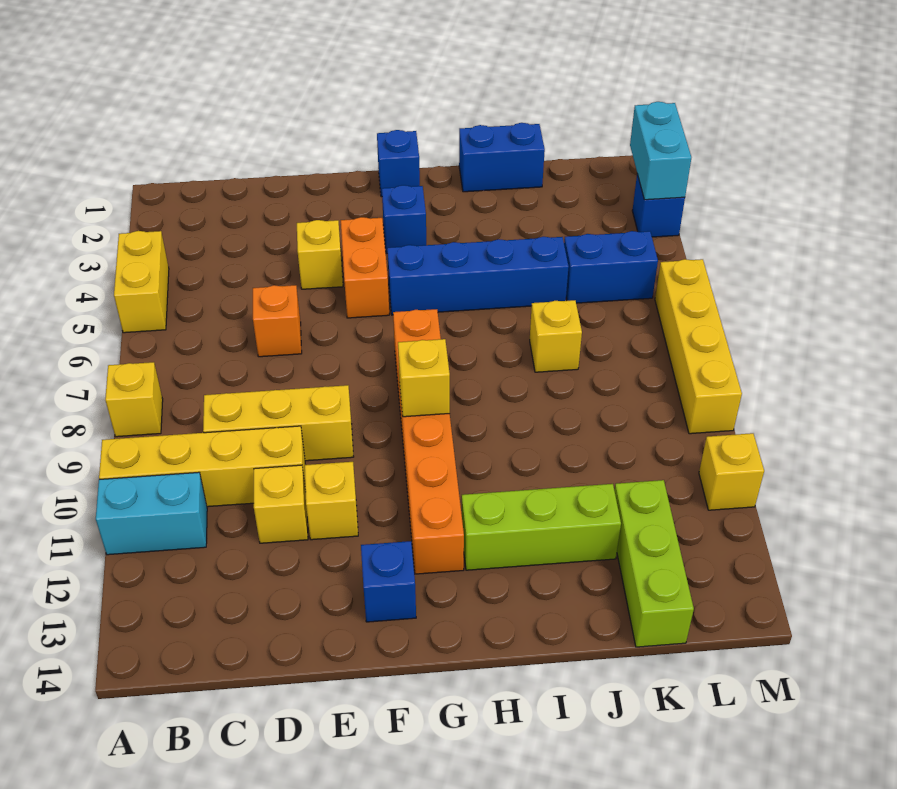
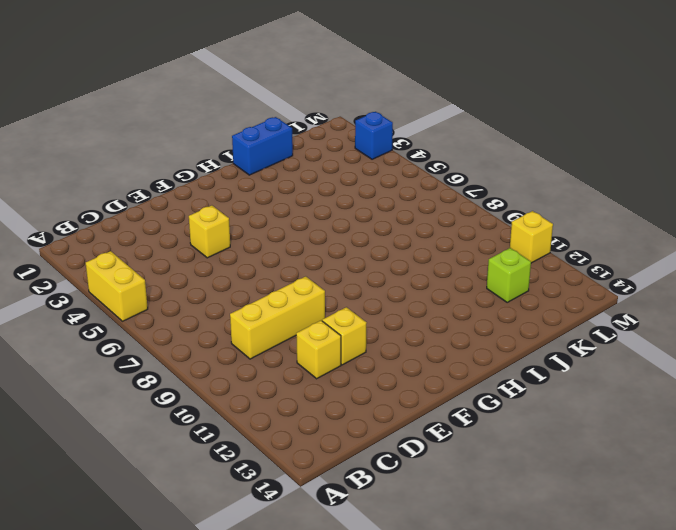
lime brick K12 level 1 -> lime brick K12:K14 level 1
none -> yellow brick A8 level 1
none -> yellow brick A10:D10 level 1
none -> cyan brick A11:B11 level 1

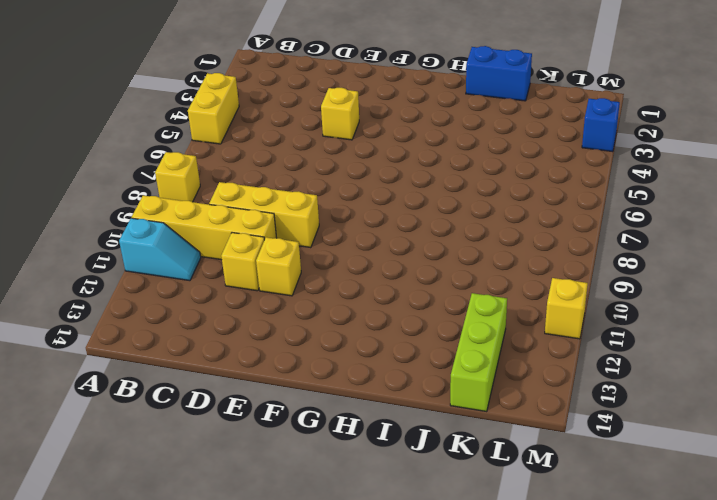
cyan slope A11:B11 level 1 top A -> cyan brick A11:B11 level 1
none -> orange brick D6 level 1
none -> orange brick F4:F5 level 1
none -> blue brick F13 level 1

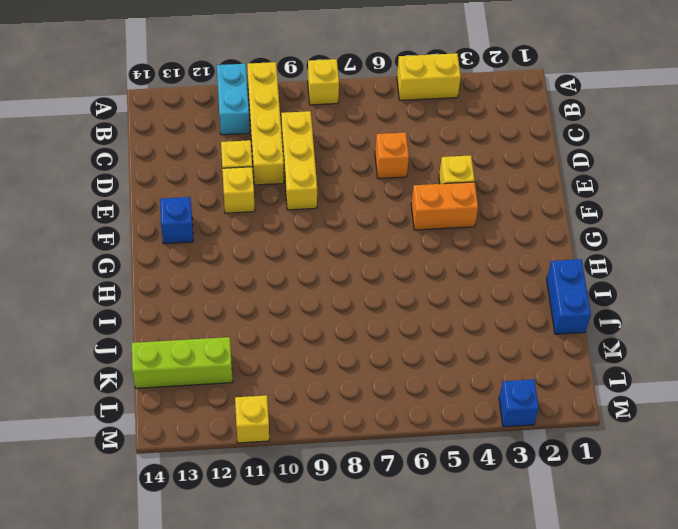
none -> blue brick G1 level 1
none -> blue brick G3 level 1
none -> blue brick G5:J5 level 1

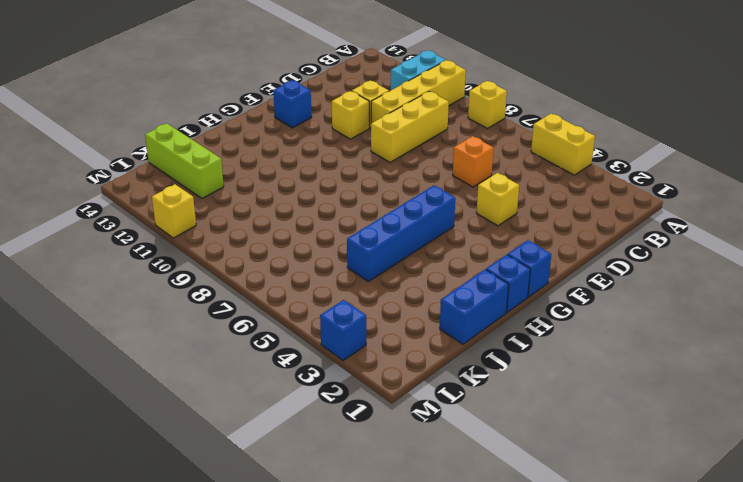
blue brick H1 level 1 -> blue brick G3 level 1
none -> orange brick F4:F5 level 1
none -> orange brick G7:G12 level 1
none -> lime brick H12:J12 level 1

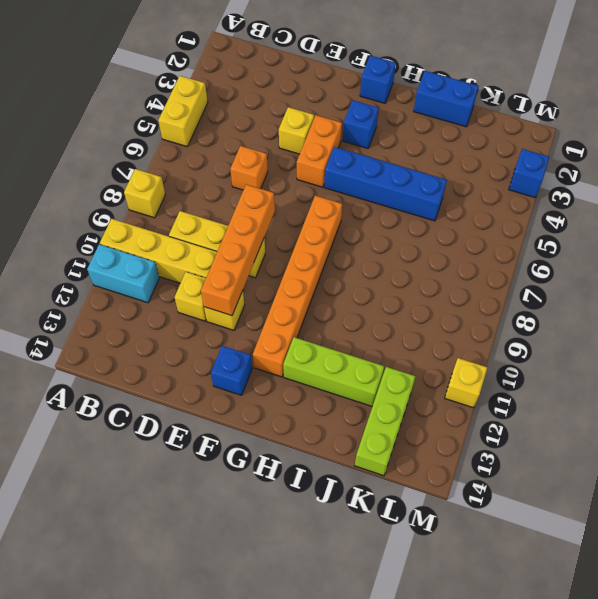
orange brick E8:E11 level 2 -> none
none -> yellow brick J7 level 1
none -> blue brick K5:L5 level 1
none -> yellow brick M6:M9 level 1

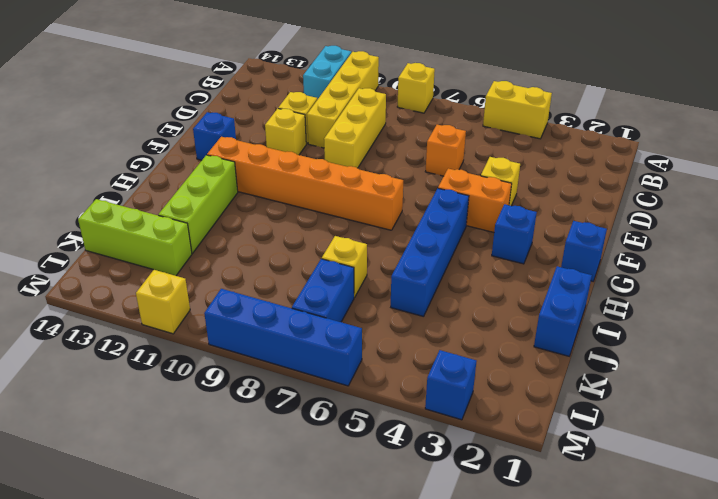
blue brick K7:L7 level 1 -> blue brick K5:L5 level 1
blue brick M6:M9 level 1 -> yellow brick M6:M9 level 1
none -> yellow brick G9 level 2
none -> cyan brick M2:M3 level 2

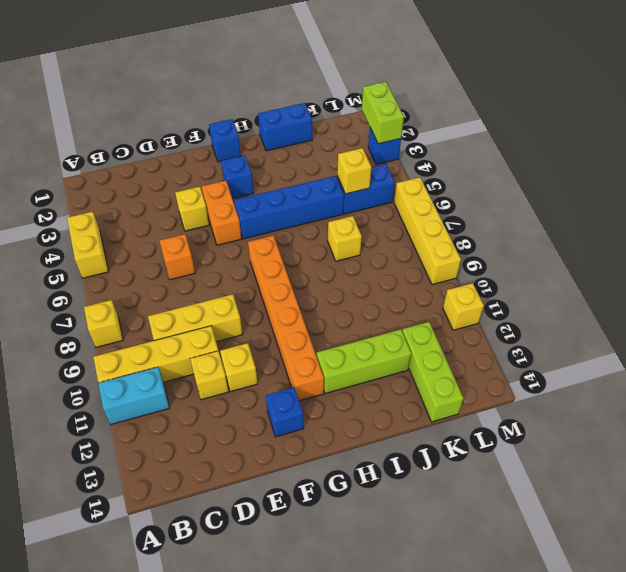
yellow brick K5 level 2 -> yellow brick G9 level 2
lime brick M2:M3 level 2 -> cyan brick M2:M3 level 2

